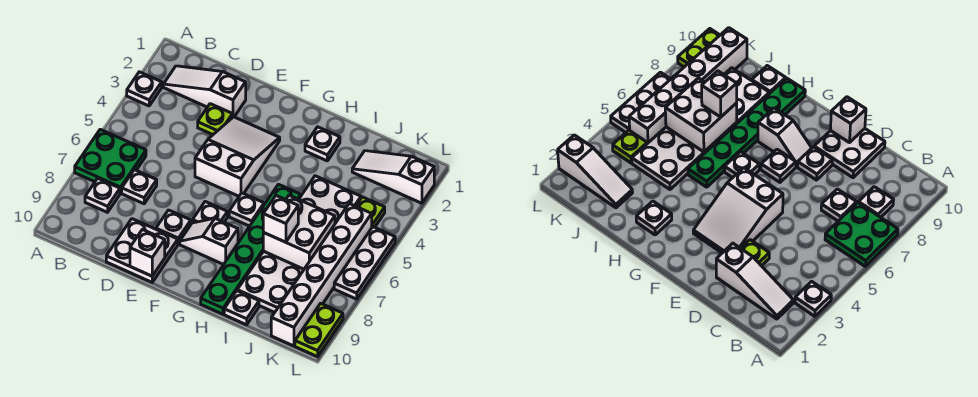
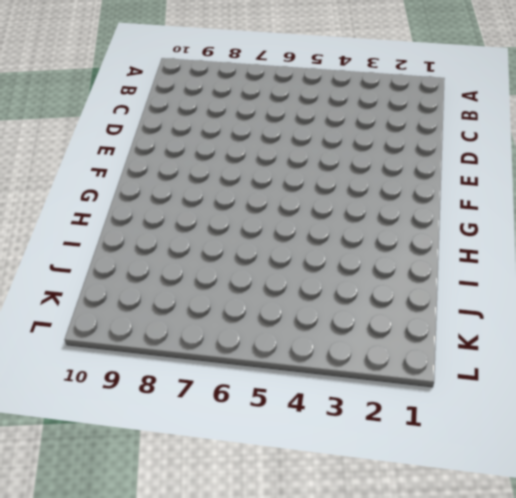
none -> white plate A3 level 1
none -> green plate A6:B7 level 1
none -> white slope B2:D2 level 1 top D

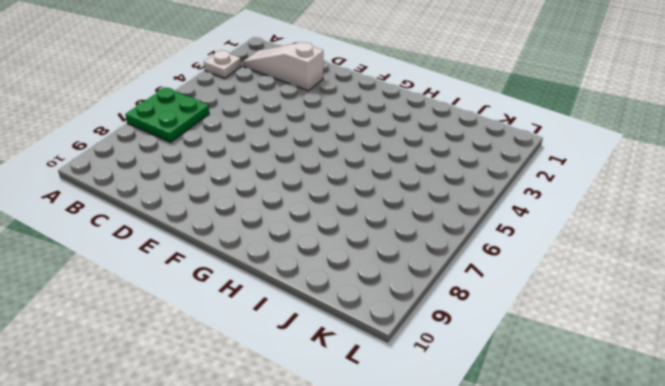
none -> white plate B8 level 1
none -> white plate C7 level 1
none -> lime plate D3 level 1

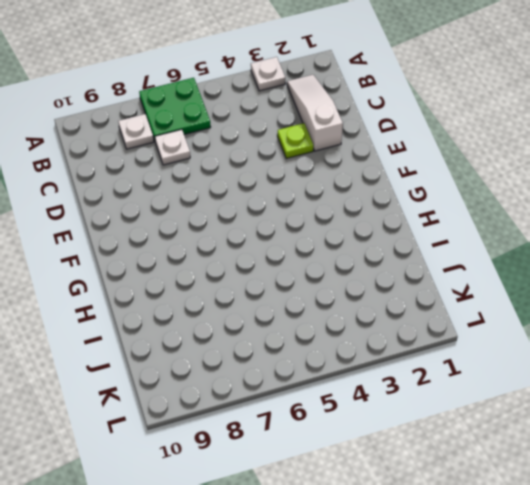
none -> white plate D9:E10 level 1
none -> white slope E3:F5 level 1 top 5
none -> white plate E8 level 1

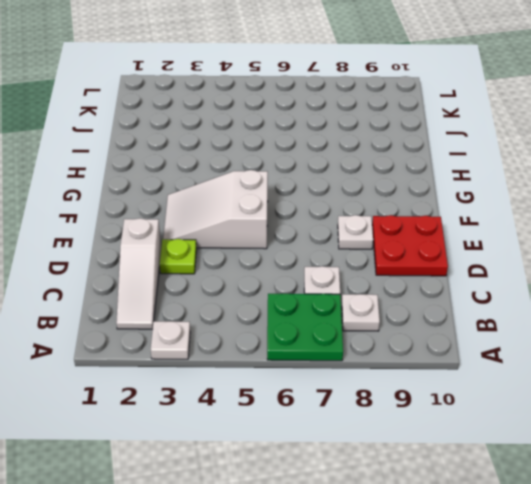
red plate D9:E10 level 1 -> white plate D9:E10 level 1
none -> white plate F7 level 1
none -> white slope F8:G8 level 1 top G
none -> white plate G6 level 1

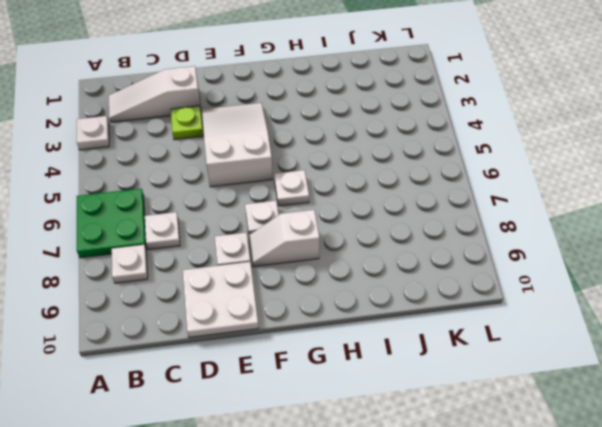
none -> white plate H2 level 1
none -> green plate H5:H10 level 1
none -> white plate I4:J9 level 1

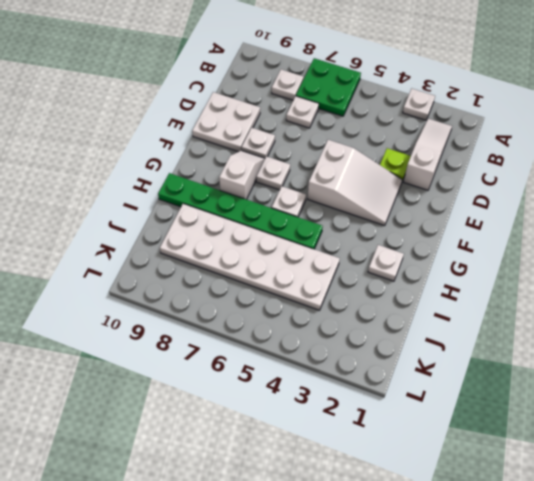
none -> white plate I10 level 1
none -> white slope J2:L2 level 1 top L
none -> lime plate K4 level 1

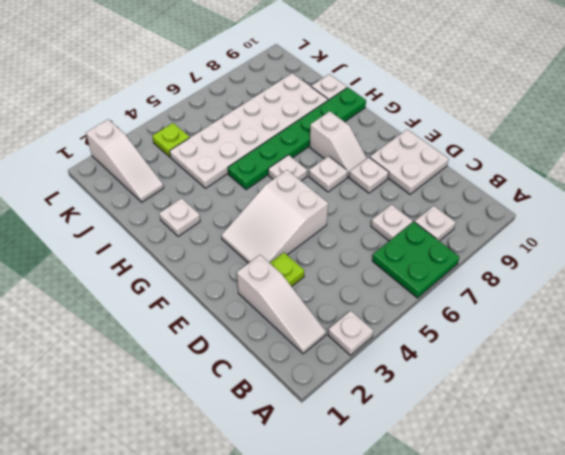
none -> white brick K5:K10 level 1
none -> white plate L5:L7 level 1
none -> lime plate L9:L10 level 1

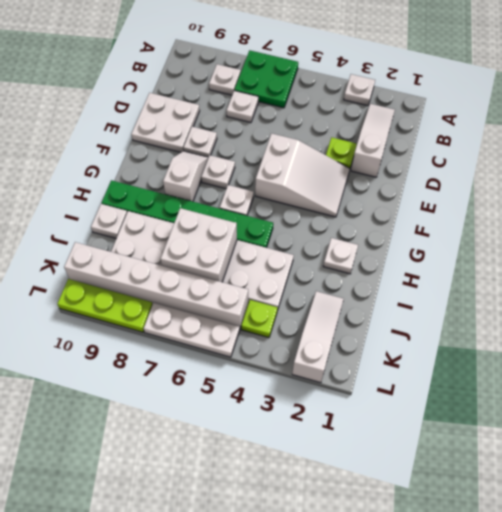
lime plate L8:L10 level 1 -> lime plate L9:L10 level 1
none -> white brick E10 level 2
none -> white brick I7 level 3

